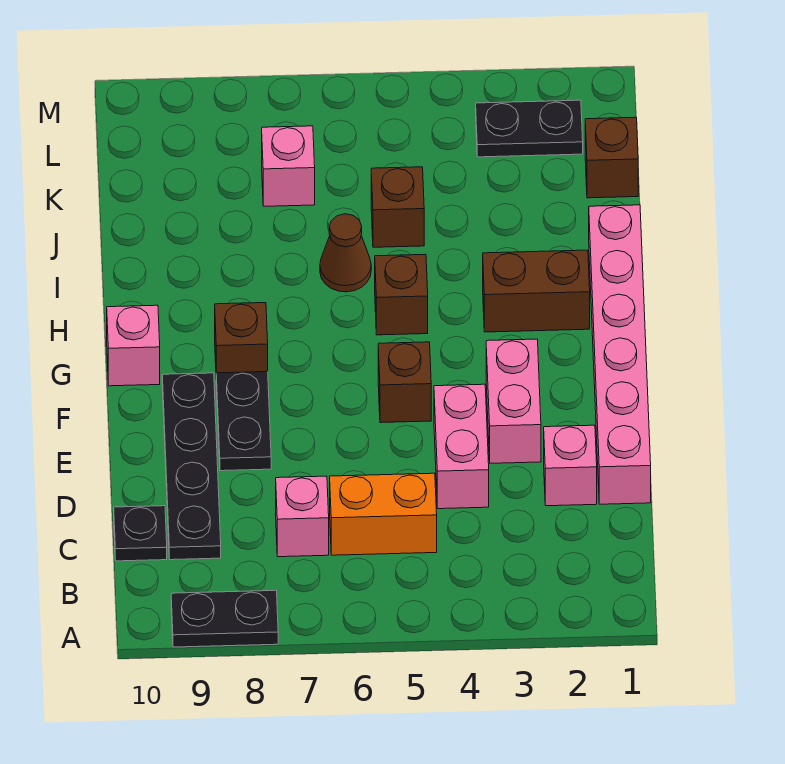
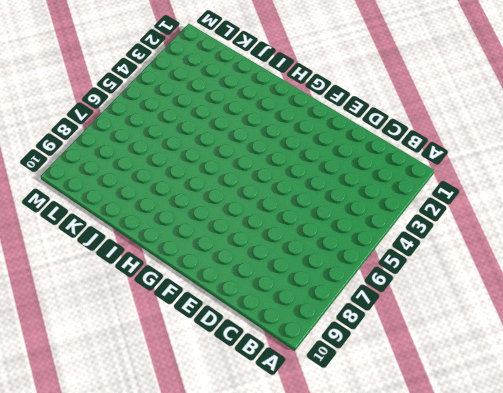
none -> black plate A8:A9 level 1
none -> orange brick C5:C6 level 1
none -> pink brick C7 level 1

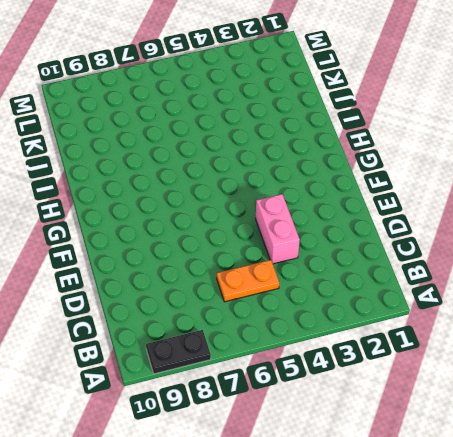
orange plate C5:C6 level 1 -> orange brick C5:C6 level 1
none -> pink brick C7 level 1
none -> black plate C9:F9 level 1
none -> black plate C10 level 1

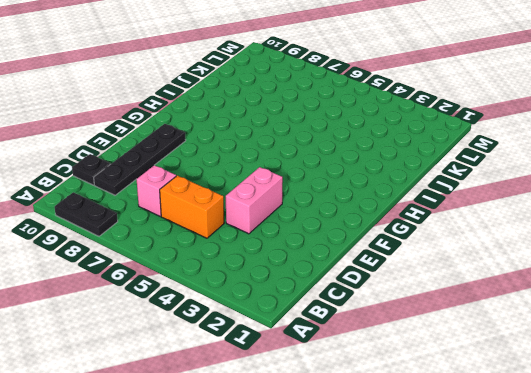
none -> pink brick D1:I1 level 1
none -> pink brick D2 level 1
none -> pink brick E3:F3 level 1

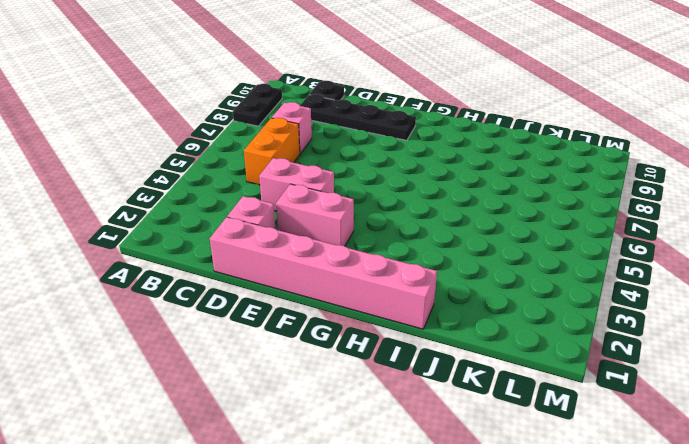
none -> black plate E8:F8 level 1
none -> brown brick F5 level 1
none -> brown brick G8 level 1

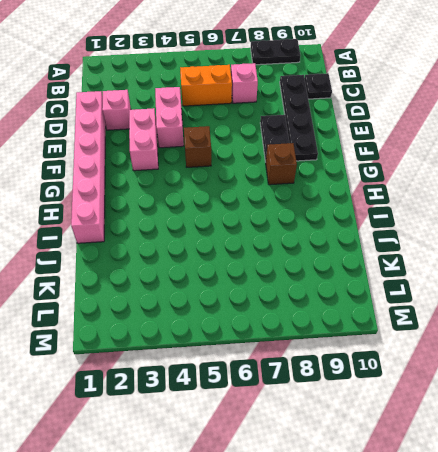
none -> pink brick G10 level 1
none -> brown brick H2:H3 level 1
none -> brown brick H5 level 1

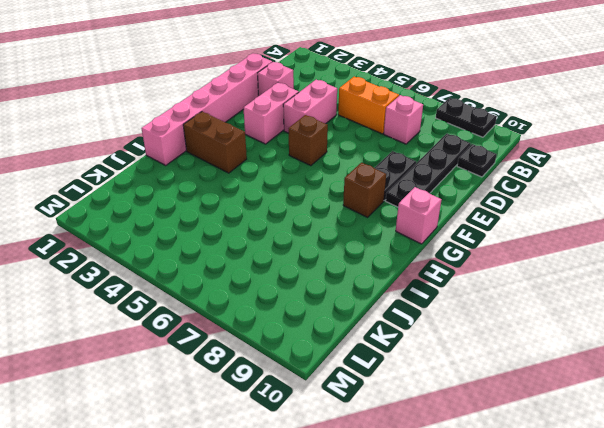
none -> brown brick H5 level 1
none -> brown cone I6 level 1
none -> brown brick J5 level 1

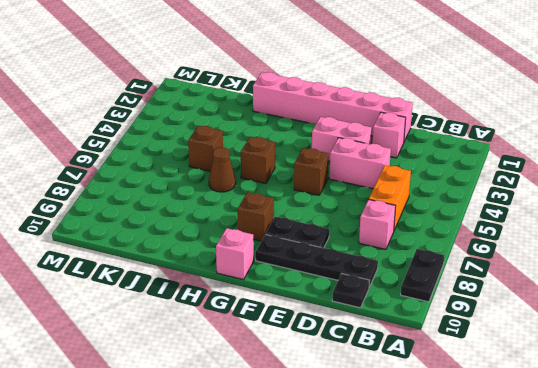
none -> brown brick H2:H3 level 1
none -> brown brick K1 level 1
none -> pink brick K7 level 1

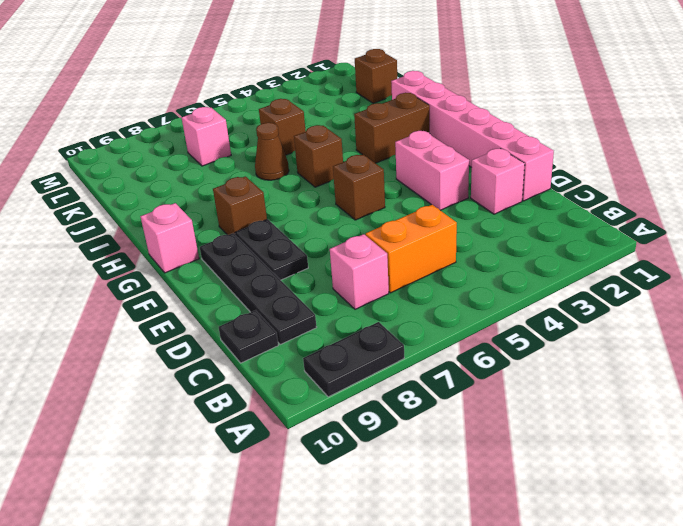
none -> pink brick D4:E4 level 1
none -> black plate L2:L3 level 1

